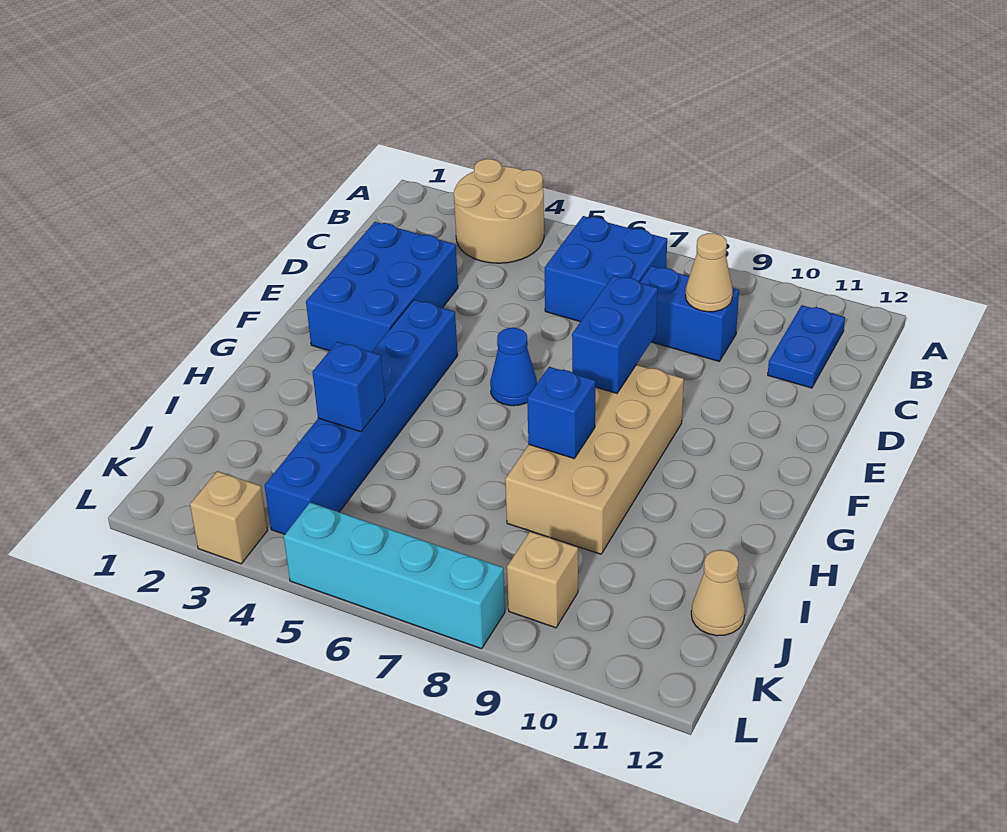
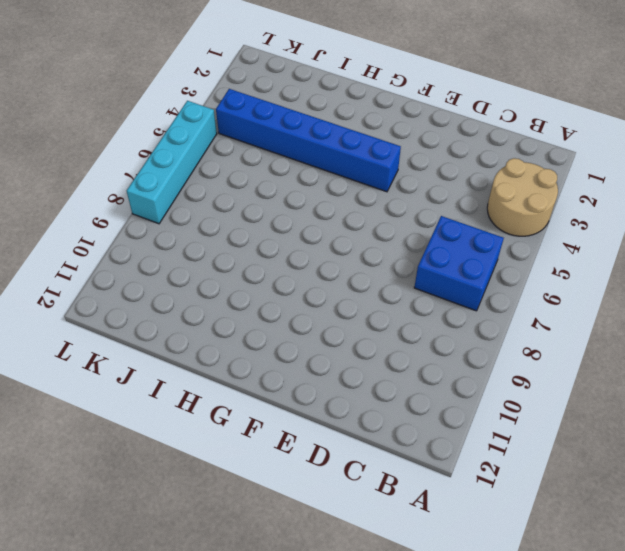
none -> blue plate B11:C11 level 1
none -> blue brick C8:C9 level 1
none -> blue brick D2:F3 level 1

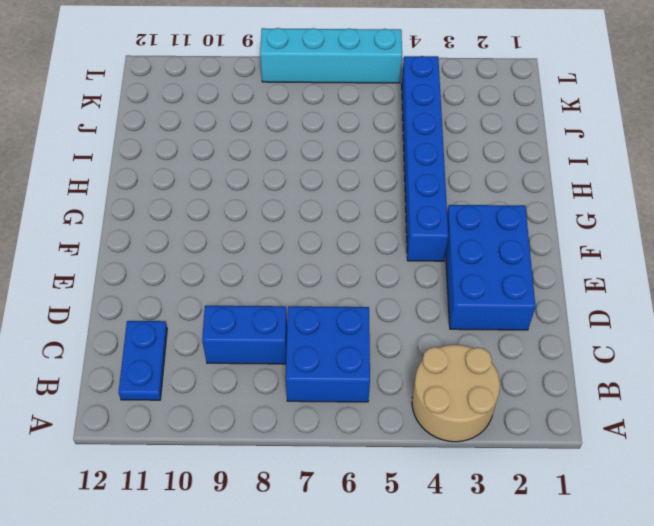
none -> blue cone F6 level 1
none -> tan brick F8:I9 level 1
none -> tan cone J12 level 1

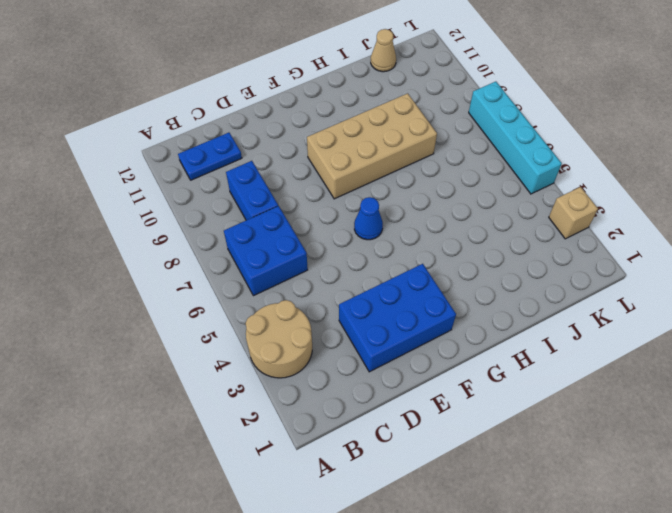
none -> blue brick F4:K4 level 1
none -> tan brick K9 level 1
none -> tan cone C9 level 2

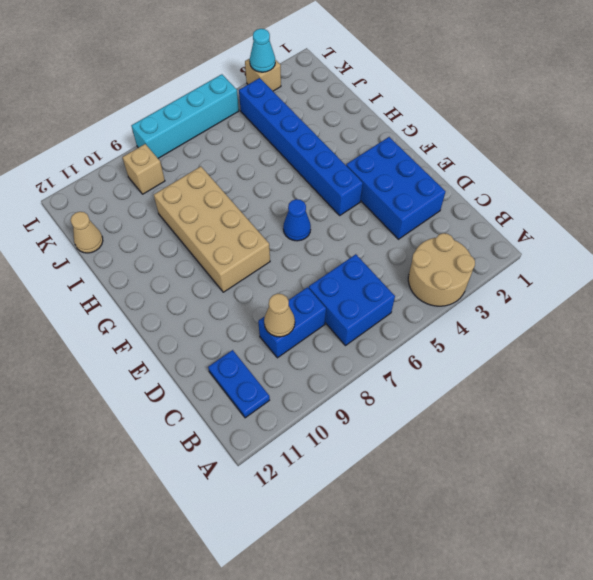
cyan cone L3 level 2 -> none
none -> blue brick E8:F8 level 2
none -> blue brick H8 level 2
none -> blue brick I4 level 2

